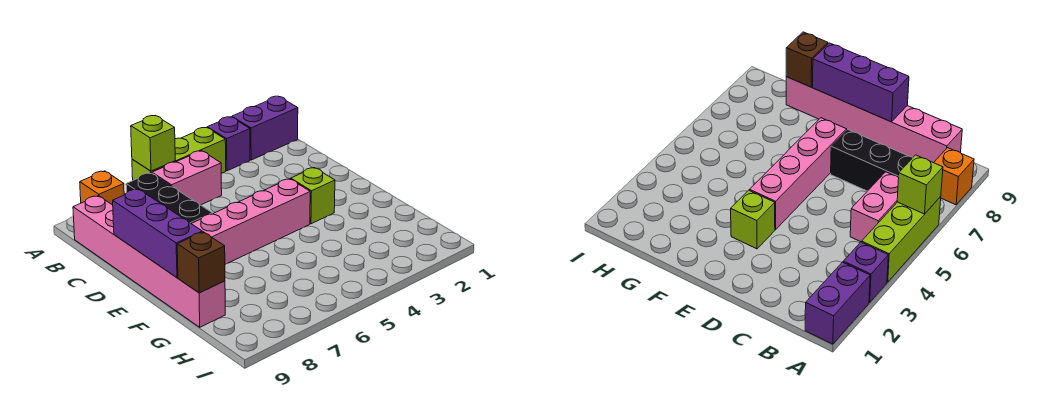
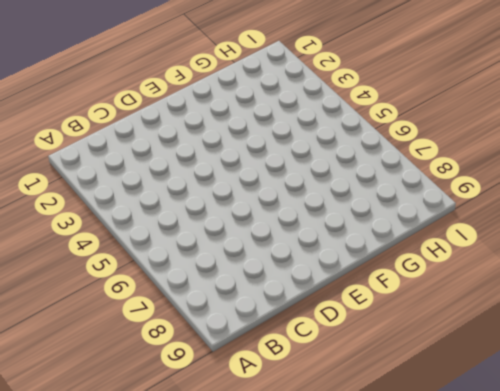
none -> purple brick A1:A2 level 1
none -> purple brick A3 level 1
none -> lime brick A4:A6 level 1

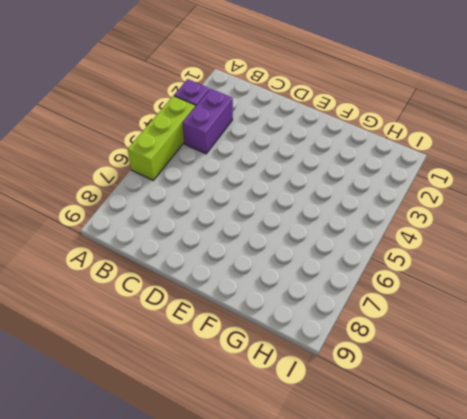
purple brick B3:B4 level 1 -> purple brick A1:A2 level 1
none -> orange brick A8 level 1
none -> pink brick B5:B6 level 1
none -> black brick B7:D7 level 1

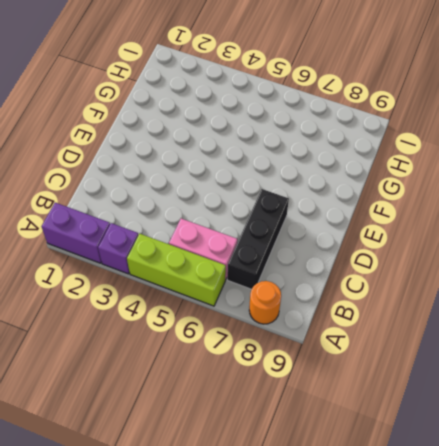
orange round brick A8 level 1 -> orange brick A8 level 1
none -> pink brick B9:G9 level 1
none -> lime brick E3 level 1
none -> pink brick E4:E7 level 1

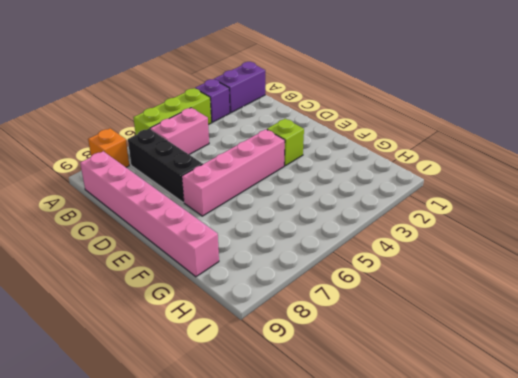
none -> lime brick A6 level 2
none -> purple brick D9:F9 level 2
none -> brown brick G9 level 2

